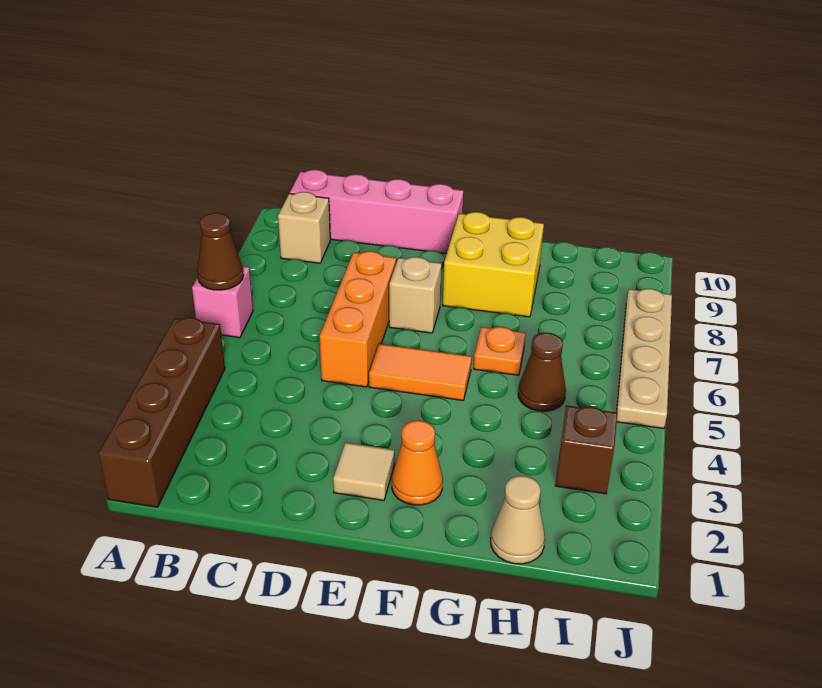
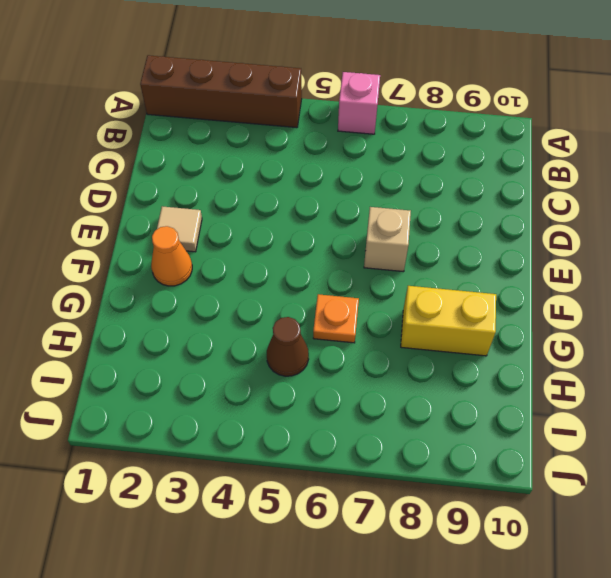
yellow brick G8:G9 level 1 -> yellow brick F8:G9 level 1
none -> tan brick B9 level 1
none -> pink brick B10:E10 level 1
none -> orange brick D5:D7 level 1

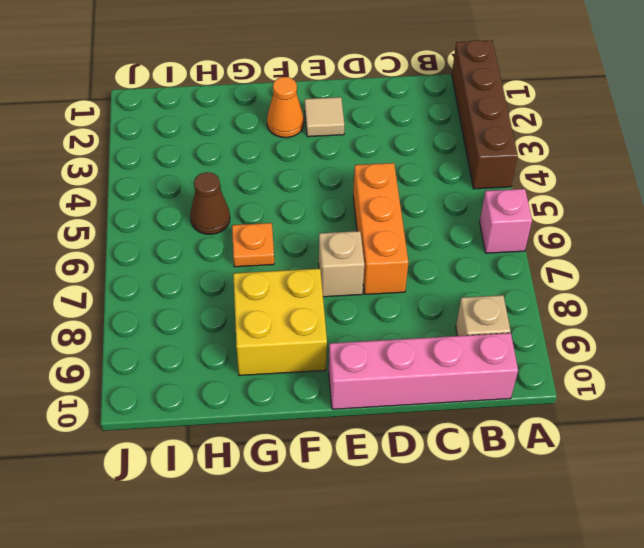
none -> orange tile E5:F5 level 1
none -> tan cone H1 level 1
none -> brown brick I3 level 1

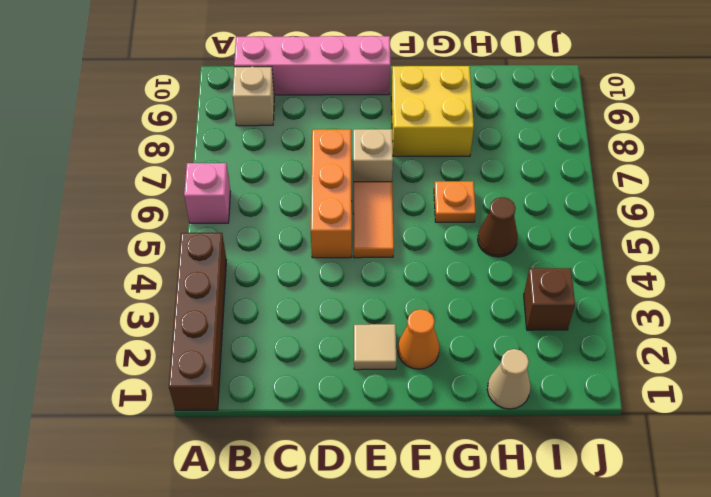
orange tile E5:E6 level 1 -> orange tile E5:F5 level 1
none -> tan plate J5:J8 level 1
none -> brown cone A6 level 2

